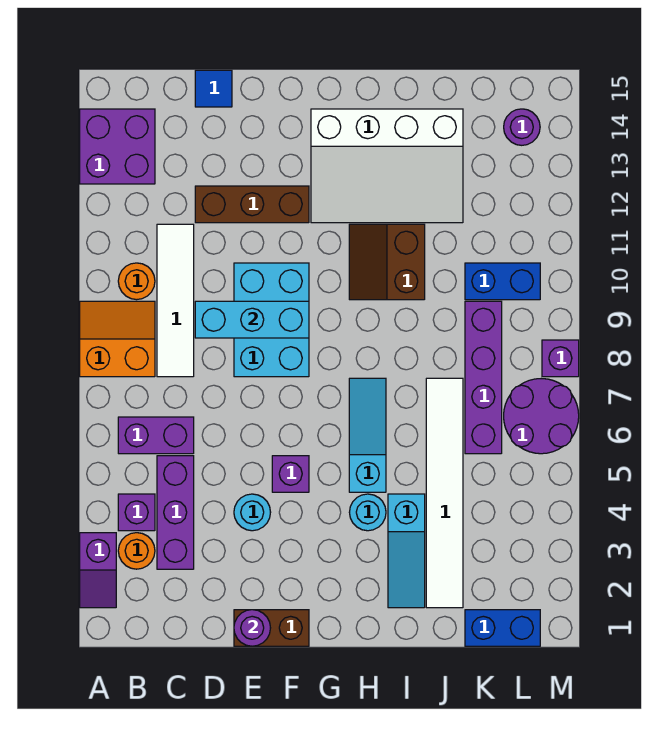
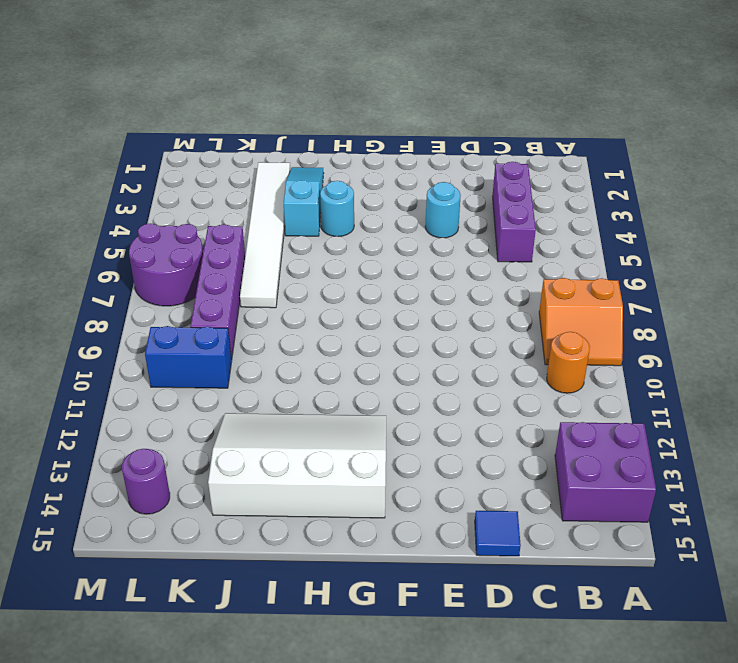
none -> purple slope A2:A3 level 1 top 3
none -> orange round brick B3 level 1
none -> purple brick B4 level 1

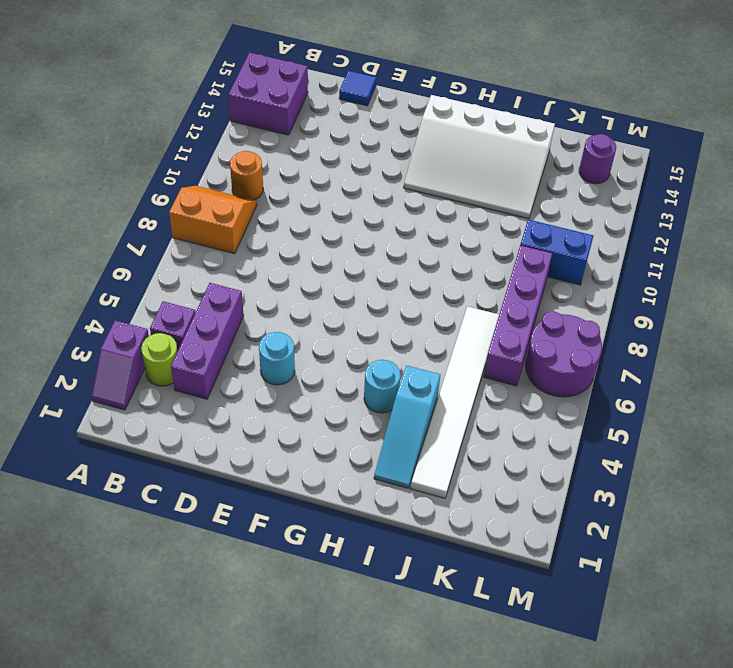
lime round brick B3 level 1 -> orange round brick B3 level 1
none -> purple brick B6:C6 level 1
none -> white tile C8:C11 level 1
none -> brown brick D12:F12 level 1

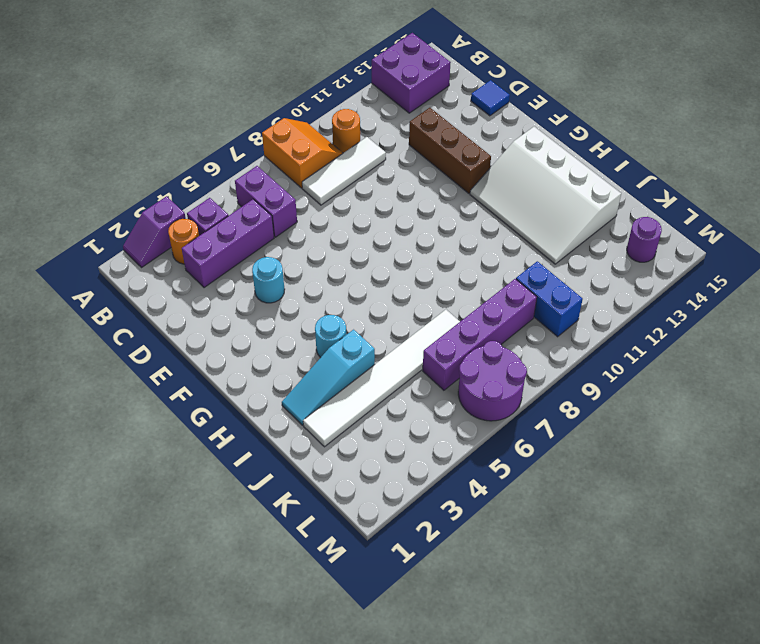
white tile C8:C10 level 1 -> white tile C8:C11 level 1
none -> brown brick E1:F1 level 1
none -> cyan brick E8:F10 level 1
none -> purple brick F5 level 1

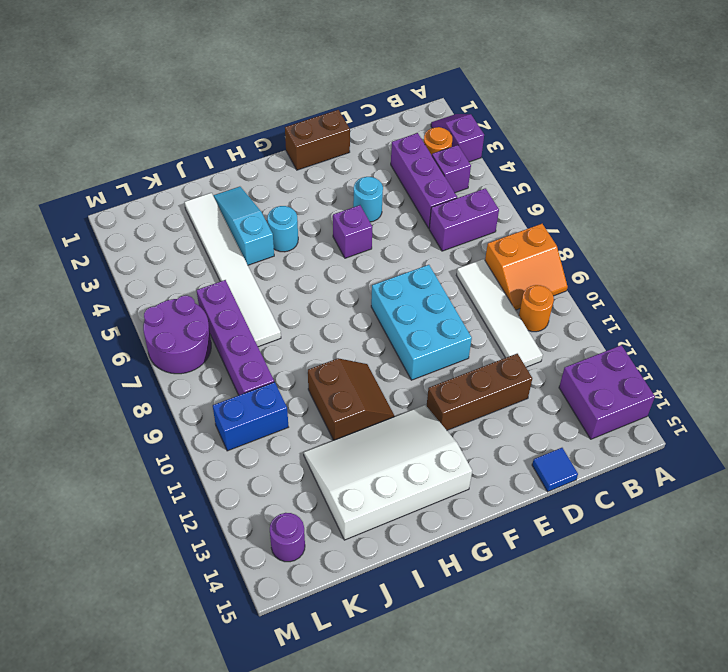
none -> cyan slope H5:H7 level 1 top 5
none -> blue brick K1:L1 level 1
none -> purple brick M8 level 1

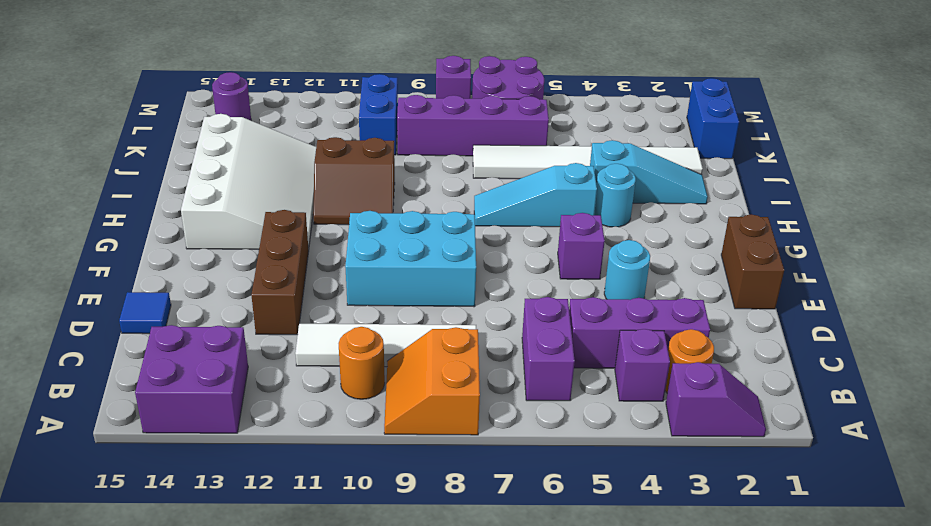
none -> cyan brick D9:F9 level 2
none -> purple round brick E1 level 2

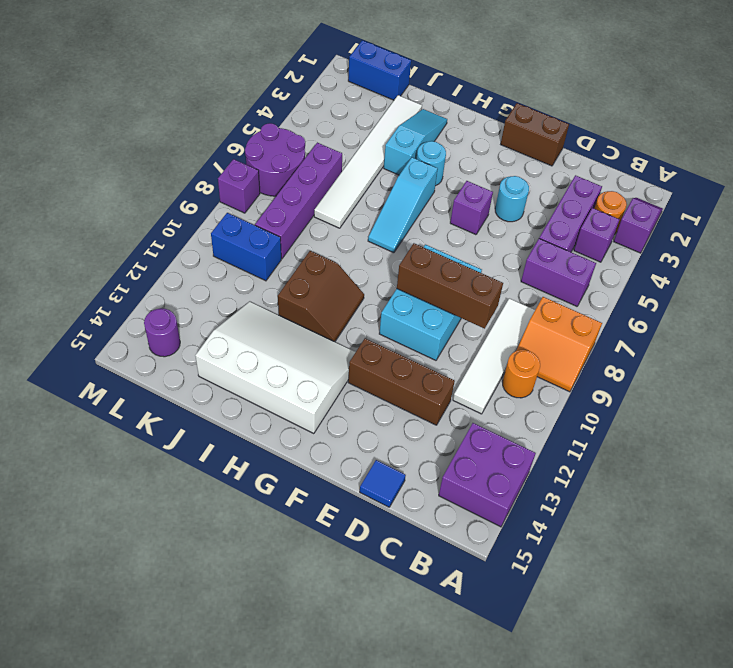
brown brick D9:F9 level 2 -> cyan brick D9:F9 level 2
none -> purple round brick E1 level 2

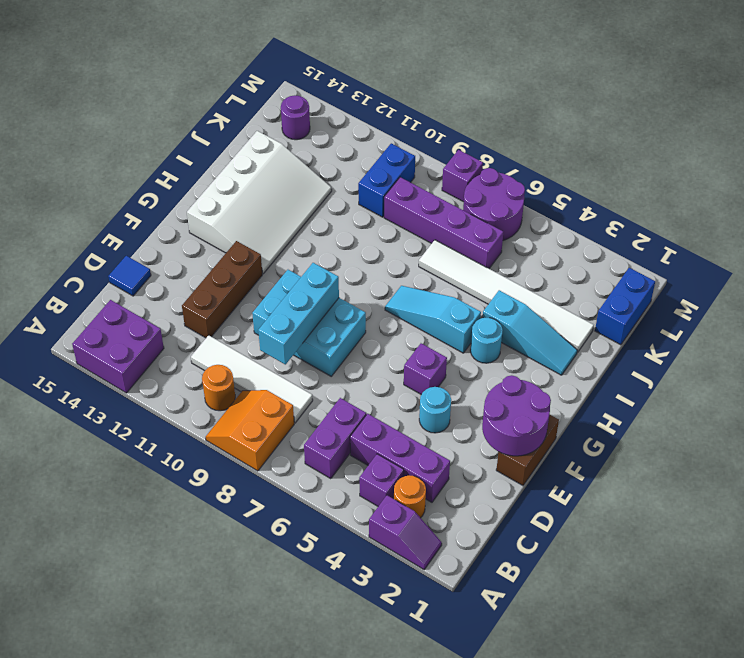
purple round brick E1:F2 level 2 -> purple round brick E1 level 2
none -> brown slope H10:I11 level 1 top I

